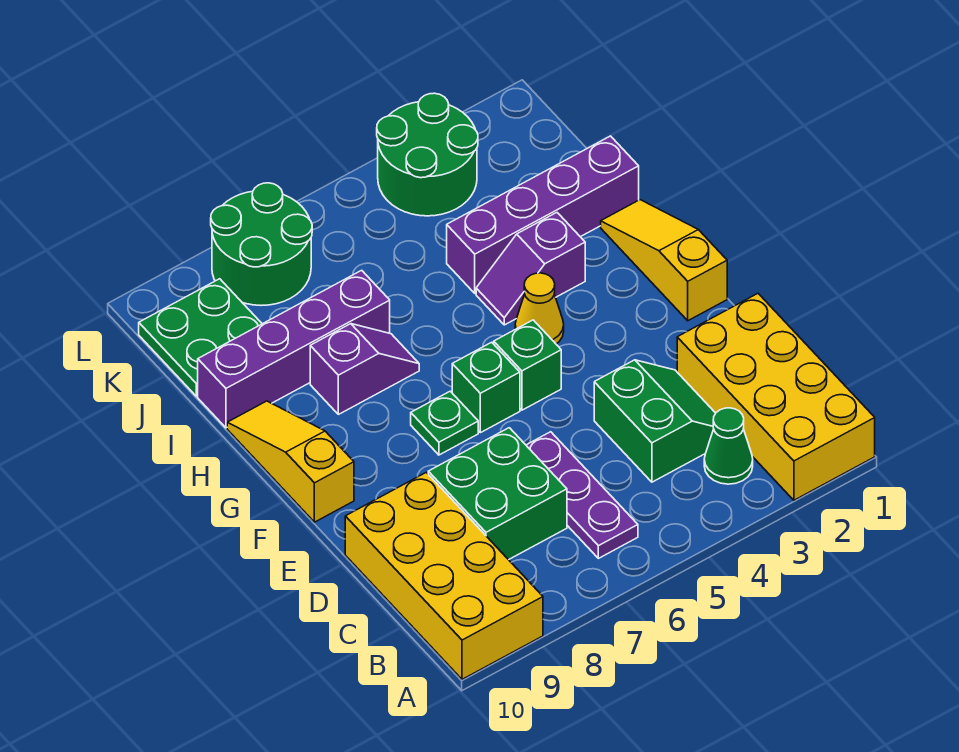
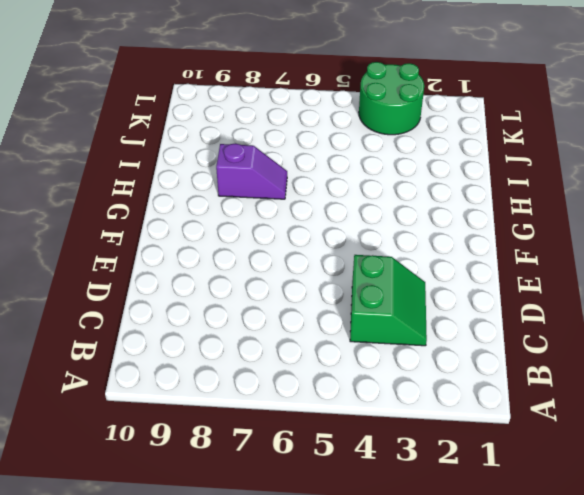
none -> yellow brick A1:D2 level 1
none -> yellow brick A9:D10 level 1
none -> green cone B3 level 1

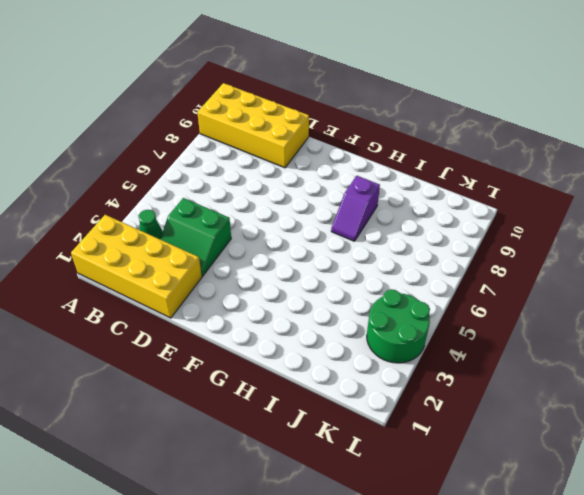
none -> purple plate B6:D6 level 1
none -> green brick C7:D8 level 1
none -> yellow slope F1:H1 level 1 top F

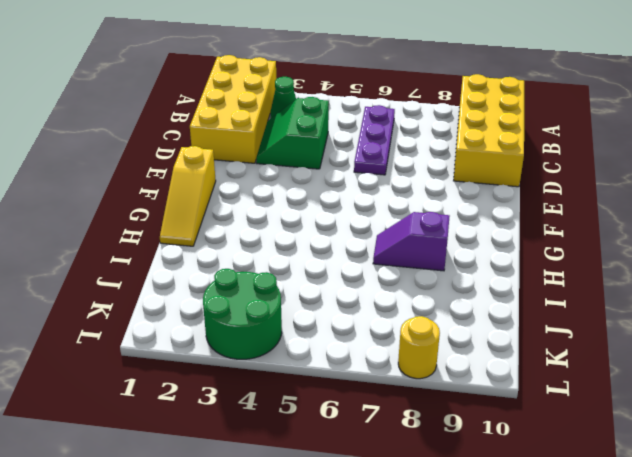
yellow round brick L8 level 1 -> green round brick K7:L8 level 1
none -> green brick C7:D8 level 1
none -> green brick F5 level 1
none -> green brick F6 level 1

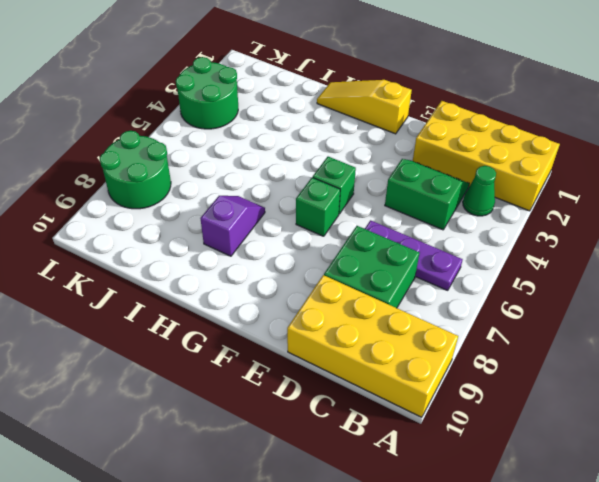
none -> green plate F7 level 1
none -> yellow slope F10:H10 level 1 top F
none -> yellow cone G4 level 1

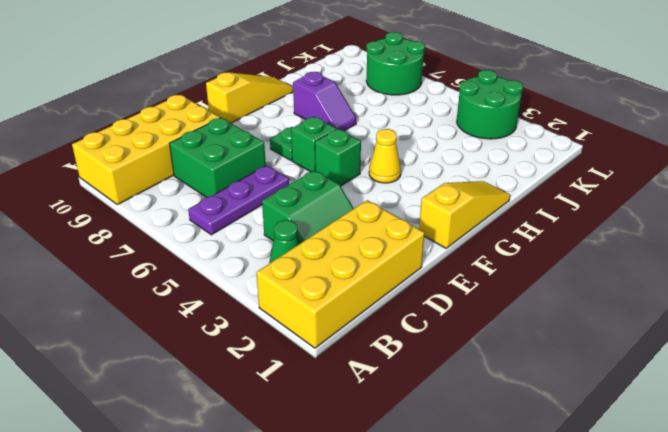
none -> purple slope H3:H4 level 1 top 3
none -> purple brick I1:I4 level 1
none -> purple brick I7:I10 level 1

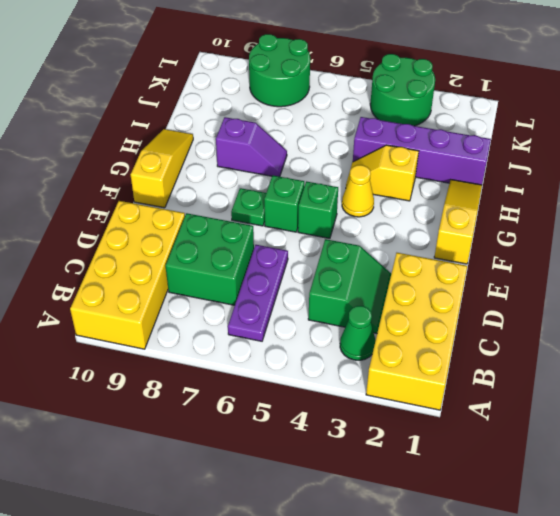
yellow slope H3:H4 level 1 top 3 -> purple slope H3:H4 level 1 top 3
none -> purple brick I7:I10 level 1
none -> green plate J9:K10 level 1

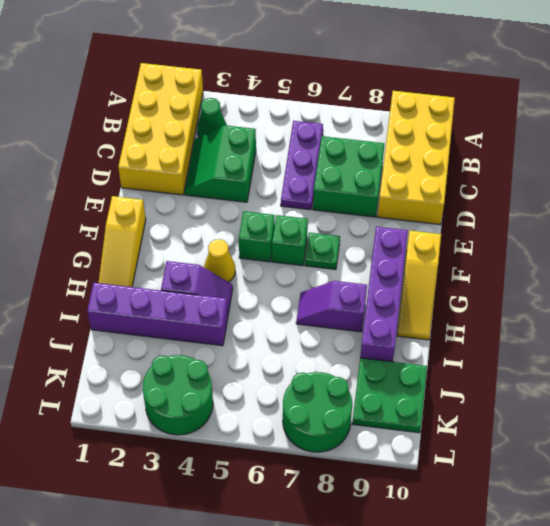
purple brick F9:I9 level 1 -> purple brick I7:I10 level 1

